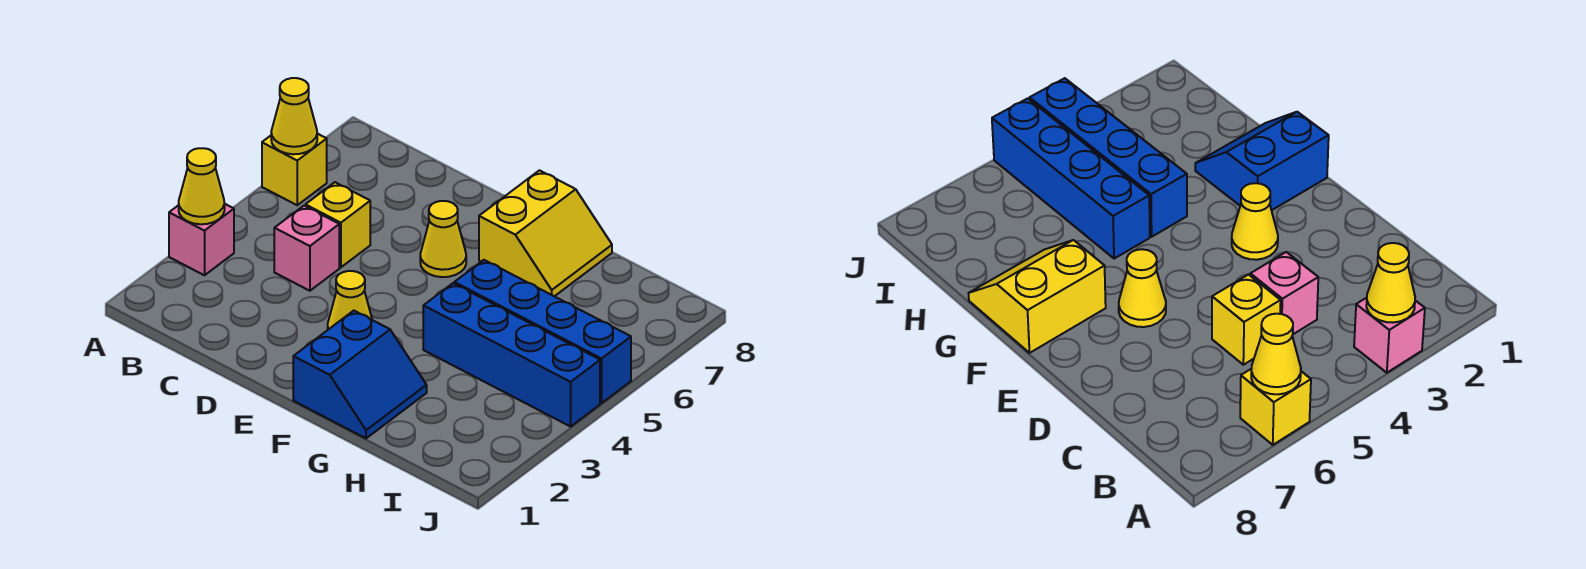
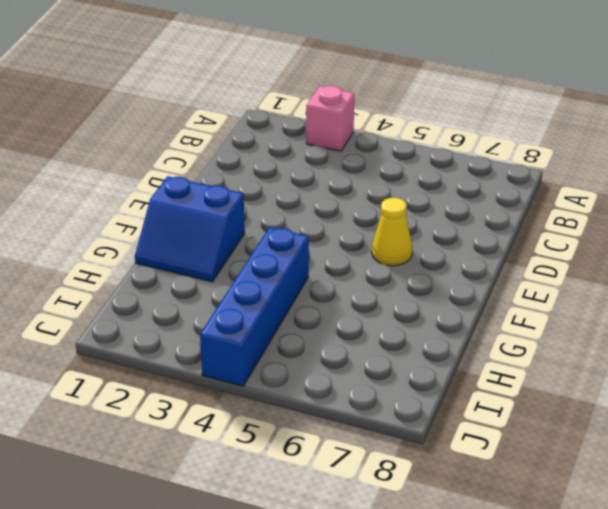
none -> yellow brick A6 level 1
none -> pink brick C4 level 1
none -> yellow brick C5 level 1

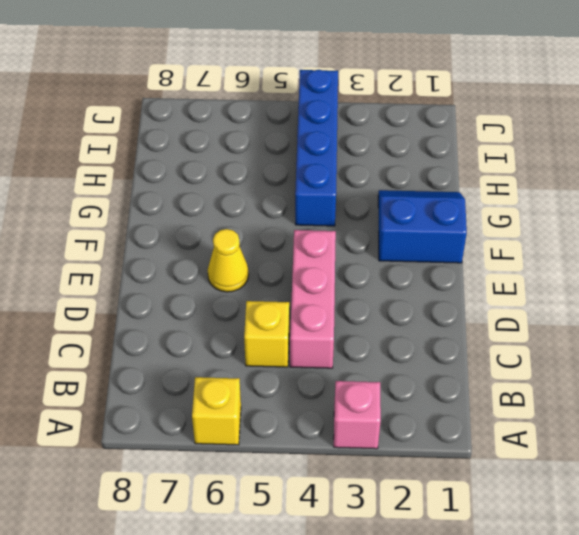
pink brick C4:E4 level 1 -> pink brick C4 level 1
none -> yellow cone E3 level 1
none -> yellow slope F7:G8 level 1 top F
none -> blue brick G5:J5 level 1

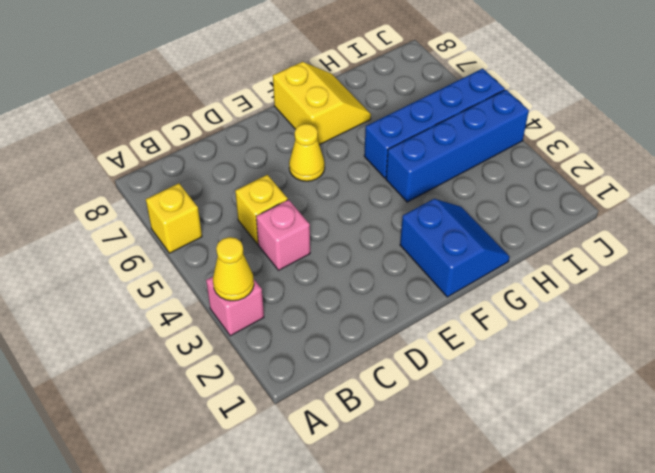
none -> yellow cone E3 level 1
none -> yellow cone A6 level 2

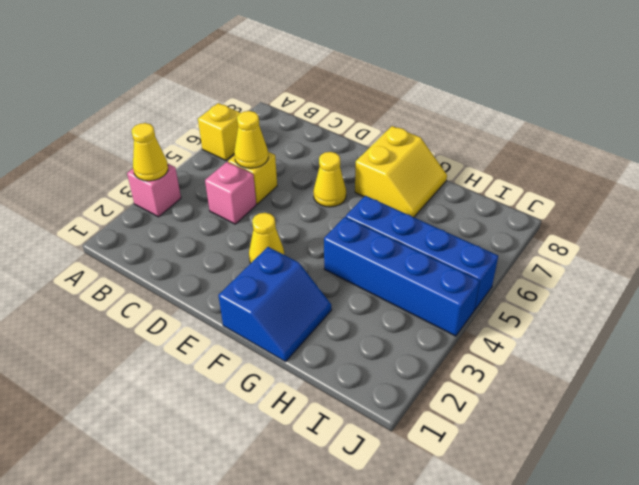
yellow cone C5 level 2 -> yellow cone A6 level 2

